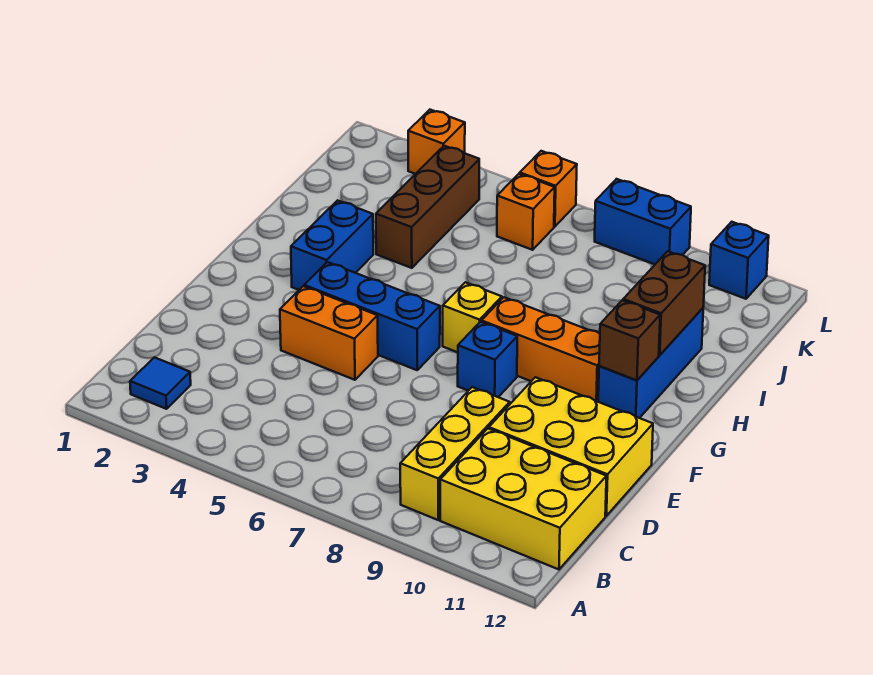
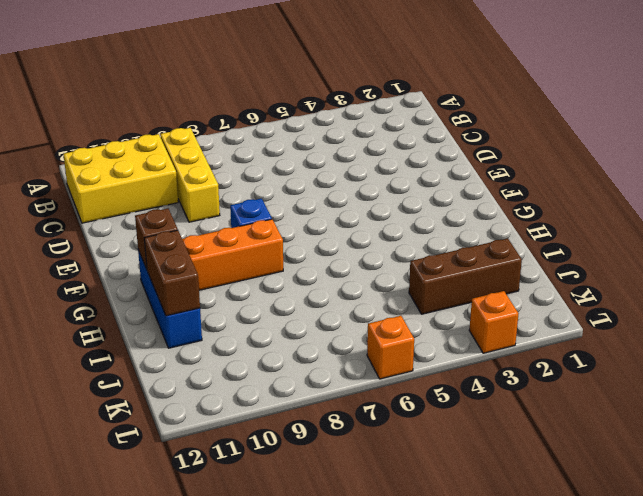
brown brick J2:J4 level 1 -> brown brick I4:K4 level 1
none -> blue tile B2 level 1
none -> yellow brick D10:E12 level 1
none -> orange brick E4:E5 level 1

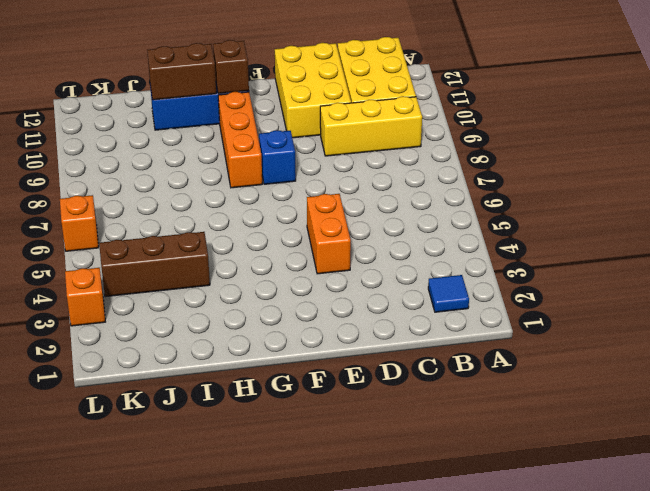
none -> blue brick F4:F6 level 1
none -> blue brick G3:H3 level 1
none -> yellow brick G7 level 1

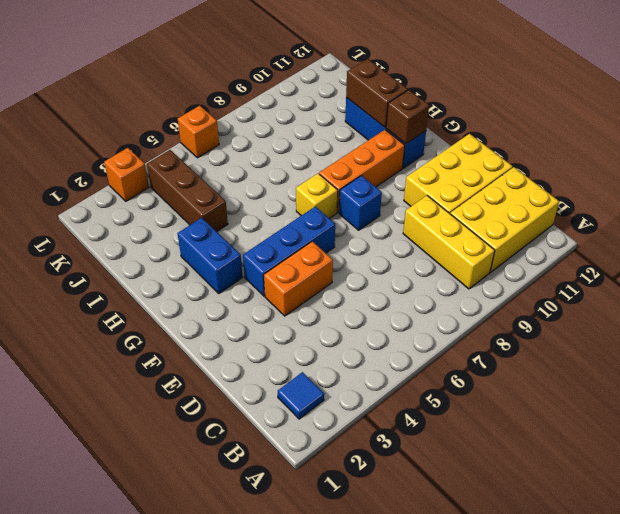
none -> orange brick K6 level 1
none -> blue brick L8:L9 level 1
none -> blue brick L11 level 1

